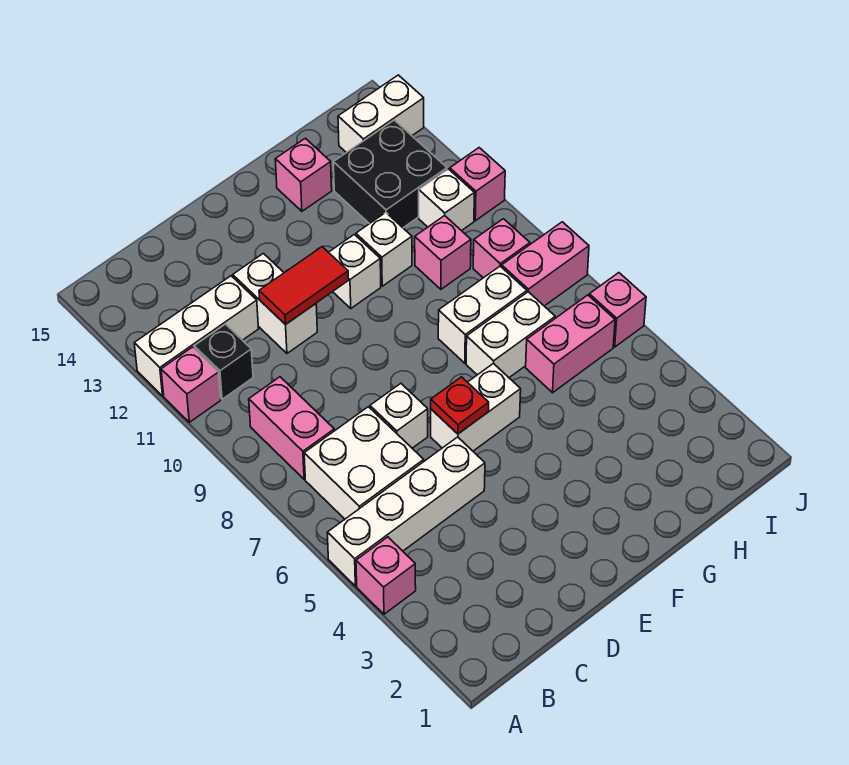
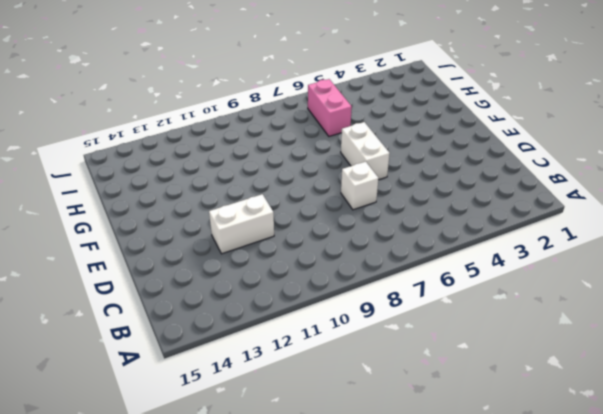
none -> pink brick A4 level 1
none -> white brick A5:D5 level 1
none -> pink brick A11 level 1

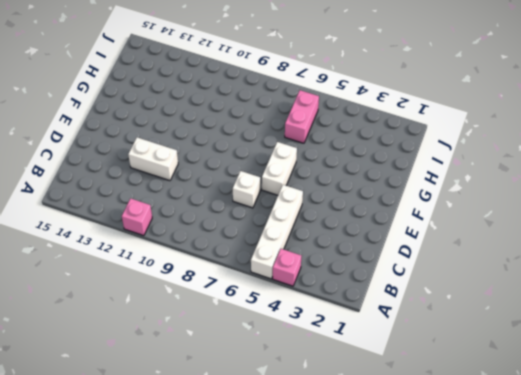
none -> white brick A12:C12 level 1
none -> white brick B6:C7 level 1
none -> pink brick B8:B9 level 1

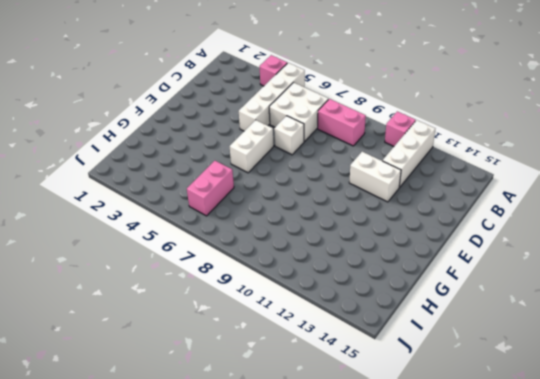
none -> black brick B11 level 1
none -> white brick F11 level 1
none -> white brick G7:H7 level 1

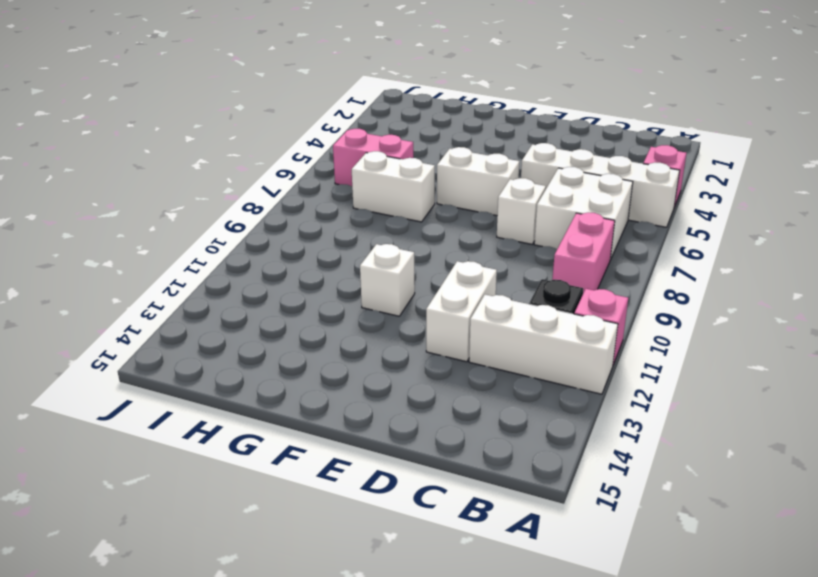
none -> white brick G8:H8 level 1
none -> white brick G11 level 1
none -> pink brick G14 level 1

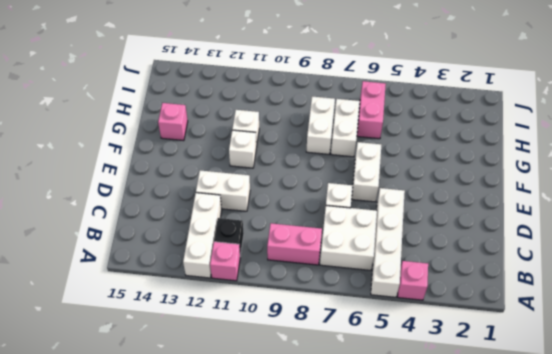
none -> pink brick H10 level 1
none -> black brick H12:I13 level 1
none -> pink brick I8:J8 level 1

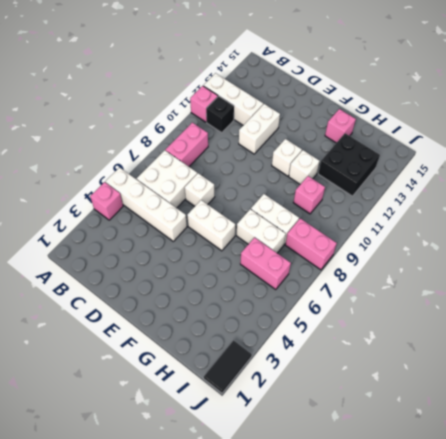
black tile J1:J2 level 1 -> none
none -> pink brick I9 level 1
none -> white brick I11 level 1
none -> white brick I14:J14 level 1

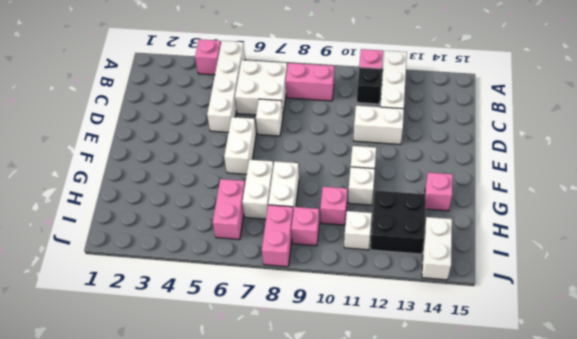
none -> pink brick J6 level 1
none -> pink brick J11 level 1
none -> red tile D11:E11 level 2

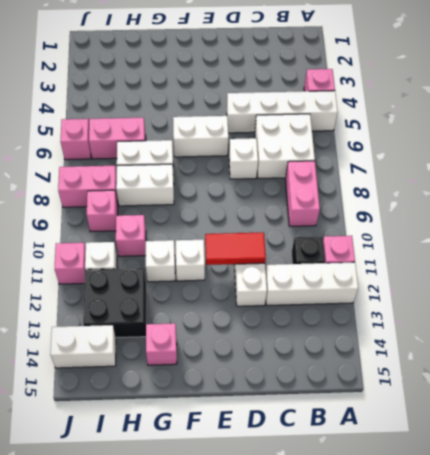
none -> red plate E6 level 2

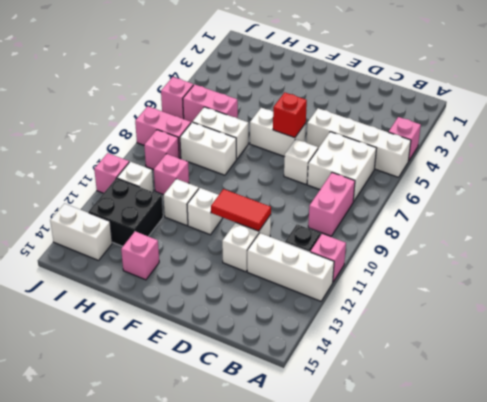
red brick E6 level 2 -> red plate E6 level 2

